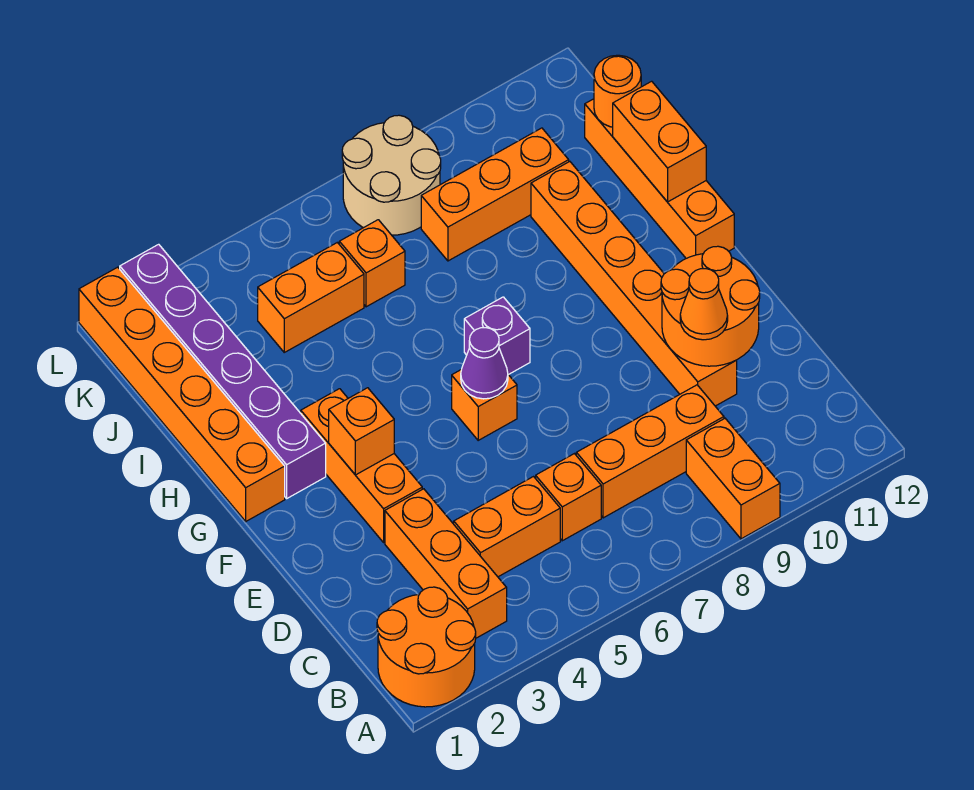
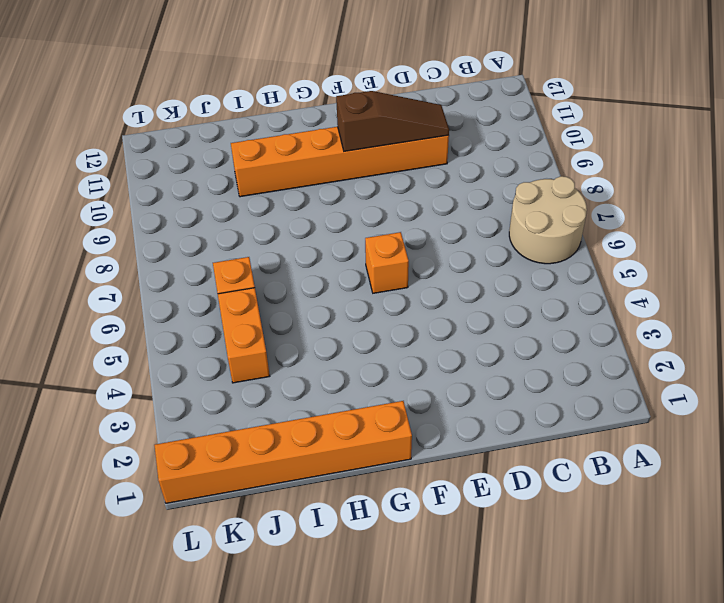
tan round brick A6:B7 level 1 -> tan round brick K7:L8 level 1
brown slope D10:F10 level 2 top F -> orange round brick D10:E11 level 2
none -> orange round brick A1:B2 level 1
none -> orange brick A9:B9 level 1
none -> orange brick B3:D3 level 1

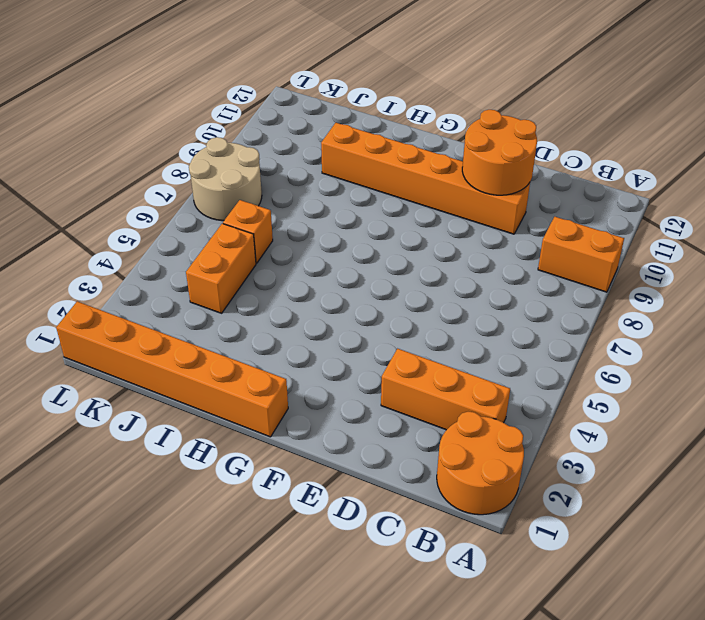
none -> orange brick C4:C5 level 1
none -> orange brick C6 level 1
none -> orange brick C7:C9 level 1

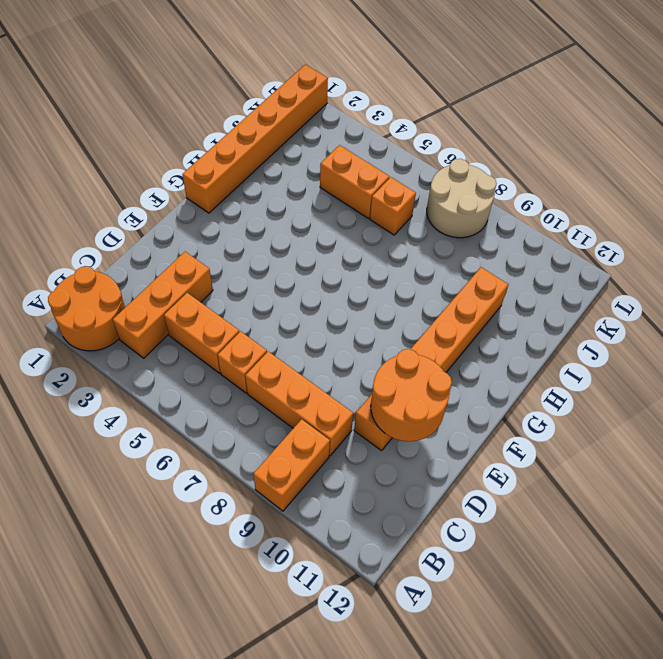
none -> orange brick E3:G3 level 1
none -> orange brick F6 level 1
none -> purple brick G2:L2 level 1

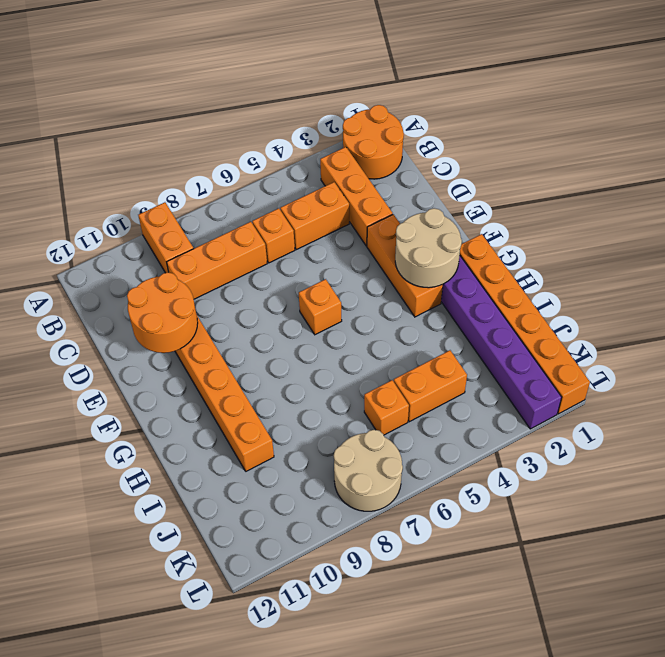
tan round brick F2:G3 level 2 -> orange brick F3 level 2
none -> purple brick G7 level 1
none -> orange brick G12:J12 level 1
none -> orange brick J8:J10 level 1

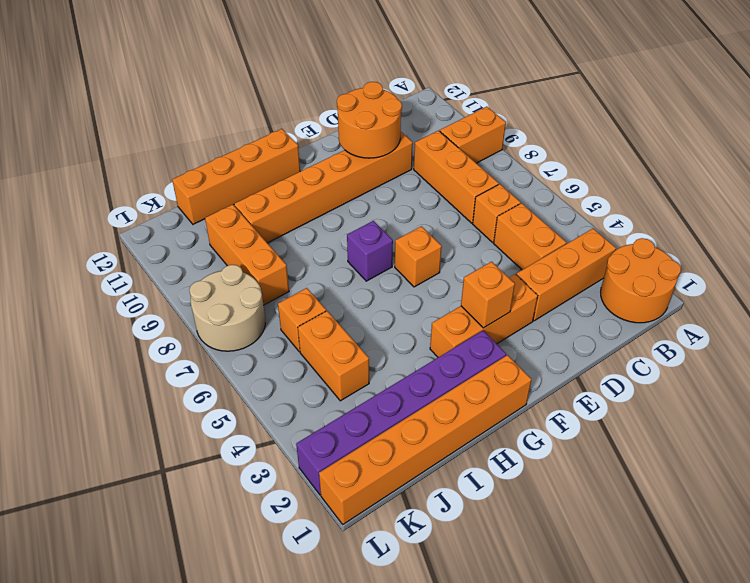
none -> purple cone F6 level 2
none -> orange brick H12:I12 level 2
none -> orange round brick J12 level 2

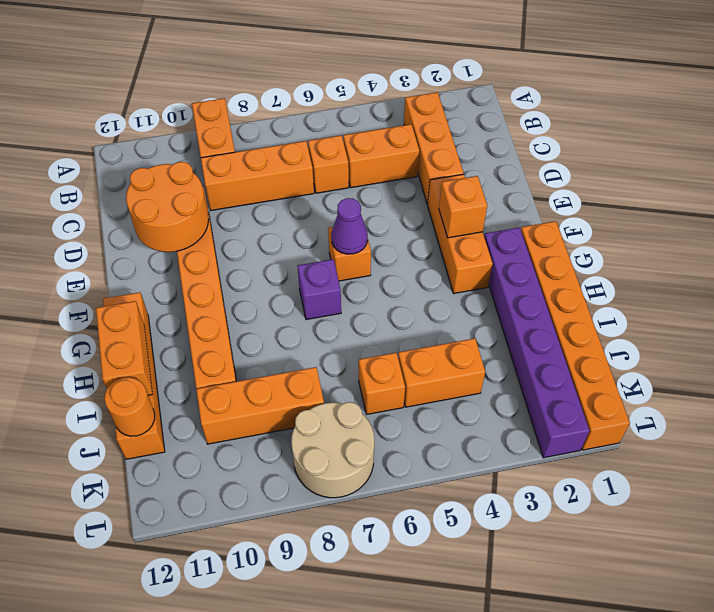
none -> orange round brick A1:B2 level 1
none -> orange cone D10 level 3

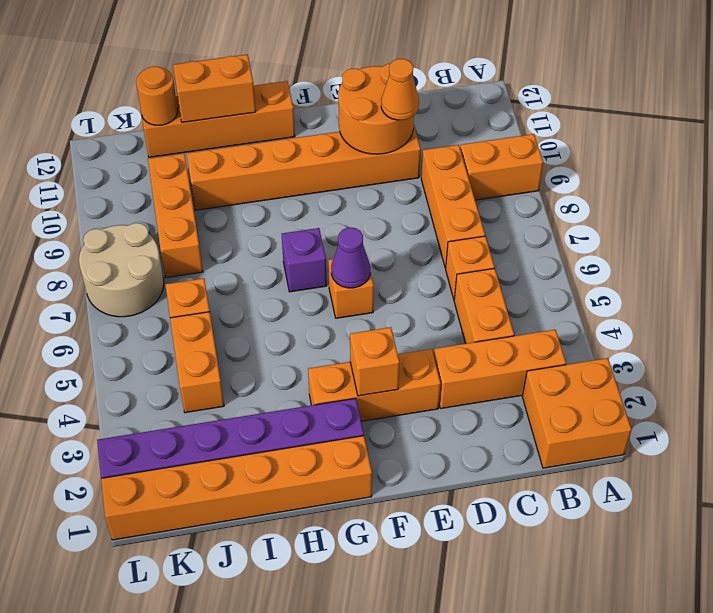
orange brick A1:B2 level 1 -> orange round brick A1:B2 level 1

